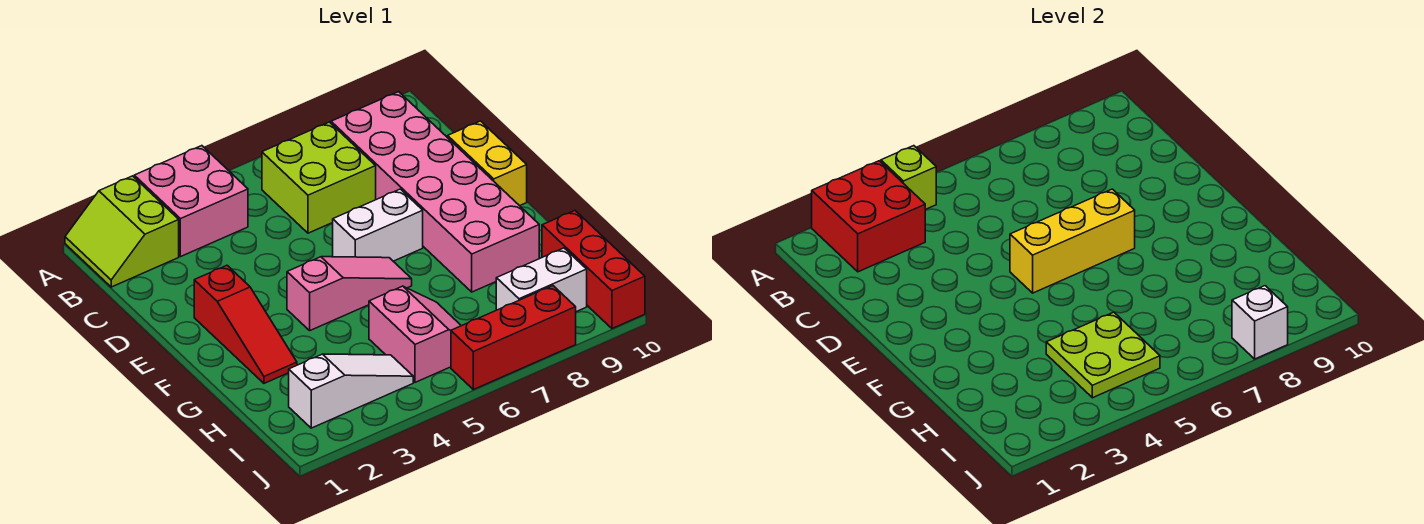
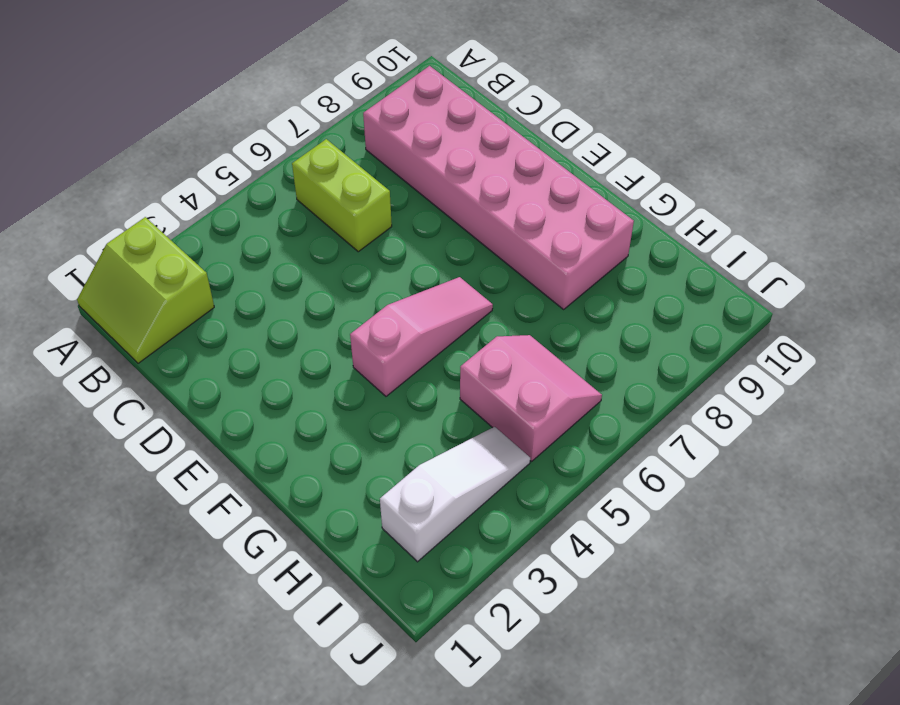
lime brick B6:C6 level 1 -> lime brick B6:C7 level 1
none -> pink brick A3:B4 level 1
none -> yellow brick D10:E10 level 1
none -> red slope E2:G2 level 1 top E

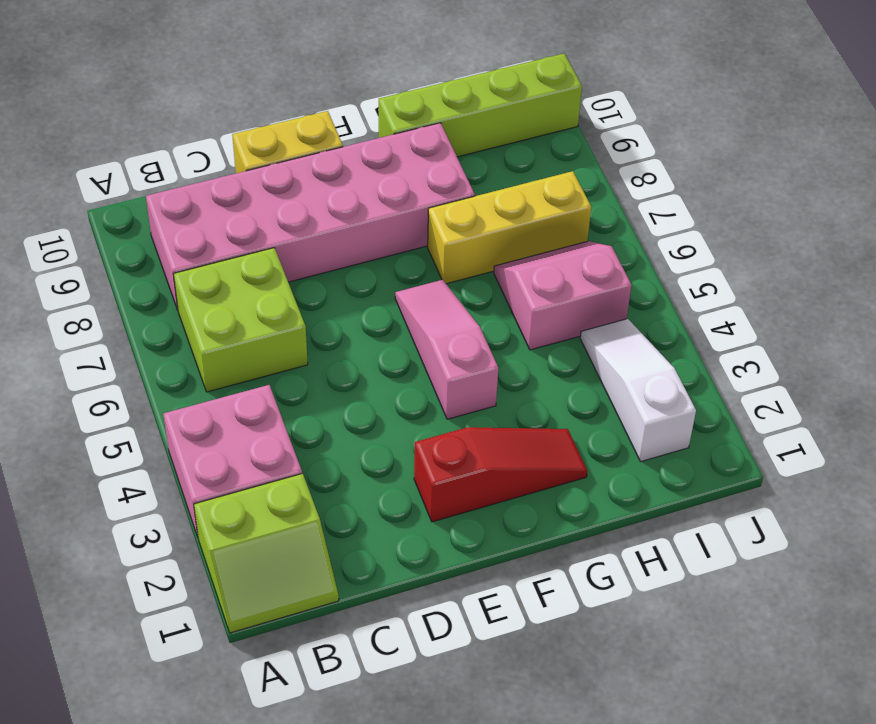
yellow brick G7:I7 level 1 -> yellow brick E5:E7 level 2
lime brick G10:J10 level 1 -> red brick H10:J10 level 1
none -> white brick E6:E7 level 1
none -> white brick I8:I9 level 1
none -> red brick J6:J8 level 1

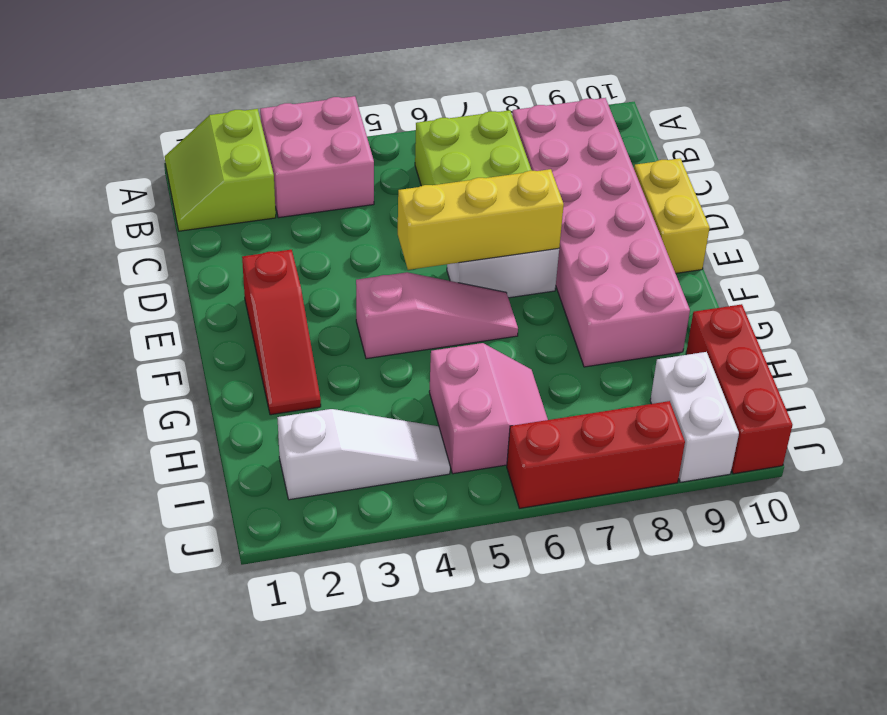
white brick I9:J9 level 1 -> white brick I8:I9 level 1
none -> red brick A2:B3 level 2
none -> lime brick A4 level 2
none -> lime plate H4:I5 level 2

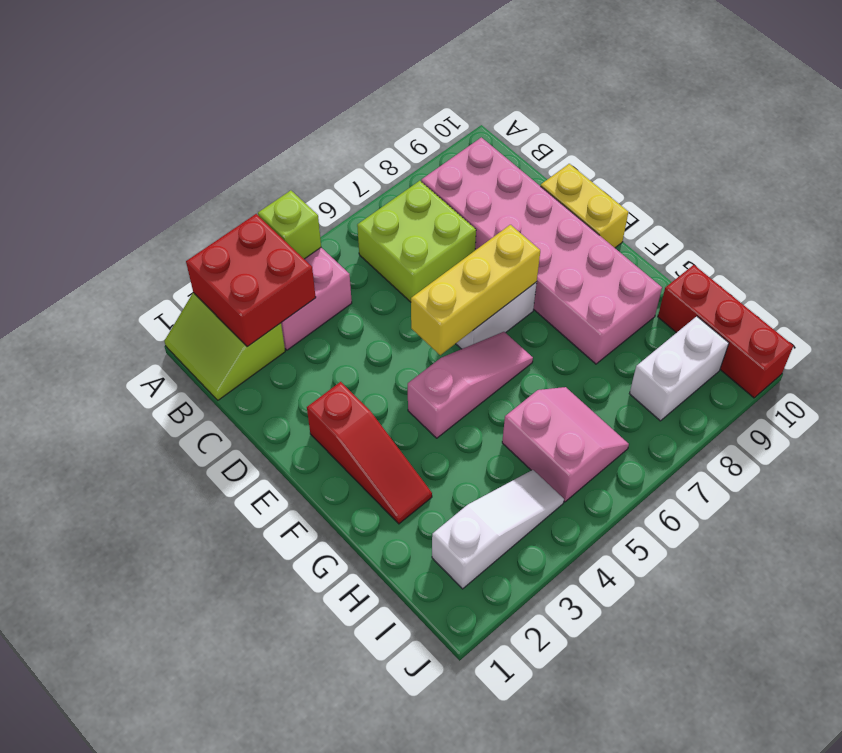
none -> red brick J6:J8 level 1
none -> lime plate H4:I5 level 2
none -> white brick J8 level 2

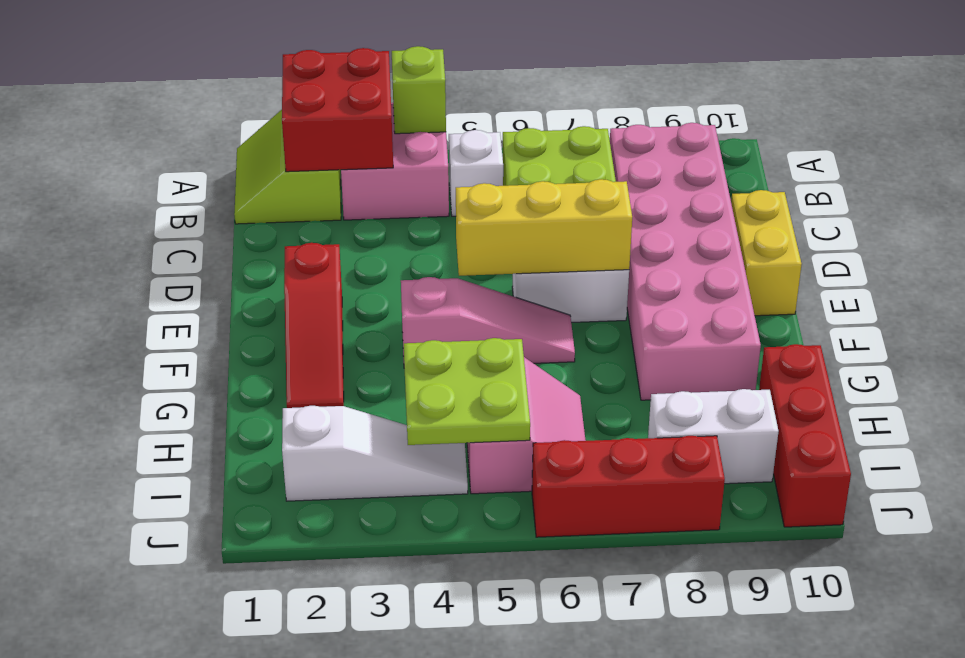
white brick B5 level 1 -> white brick J8 level 2

